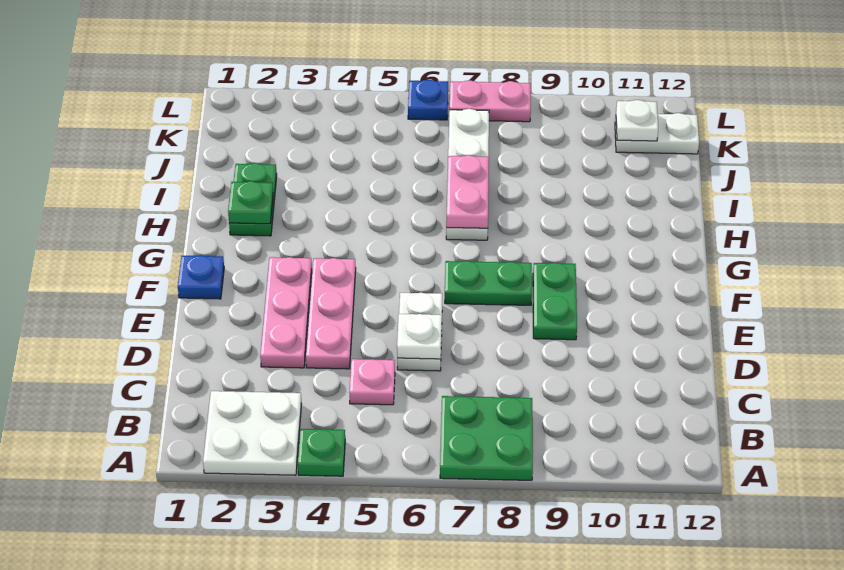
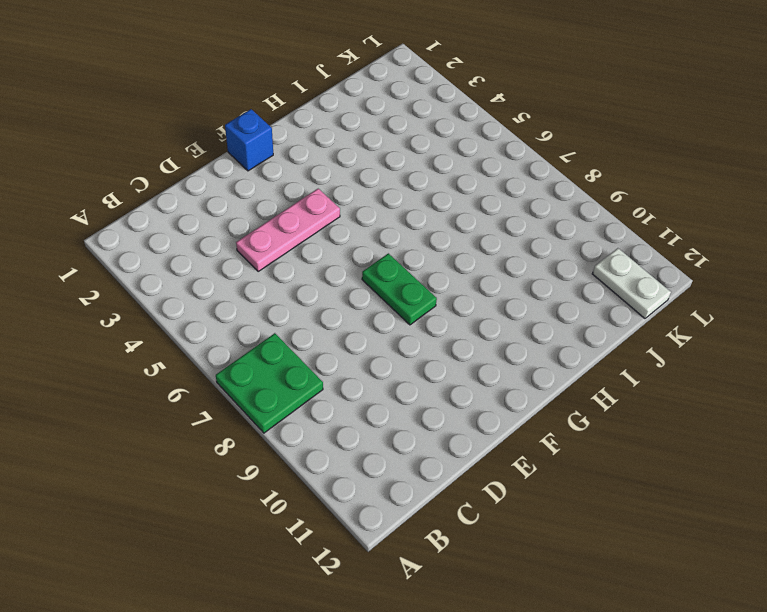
blue brick F1 level 1 -> blue plate F1 level 1
none -> white plate A2:B3 level 1
none -> green plate A4 level 1
none -> pink plate C5 level 1

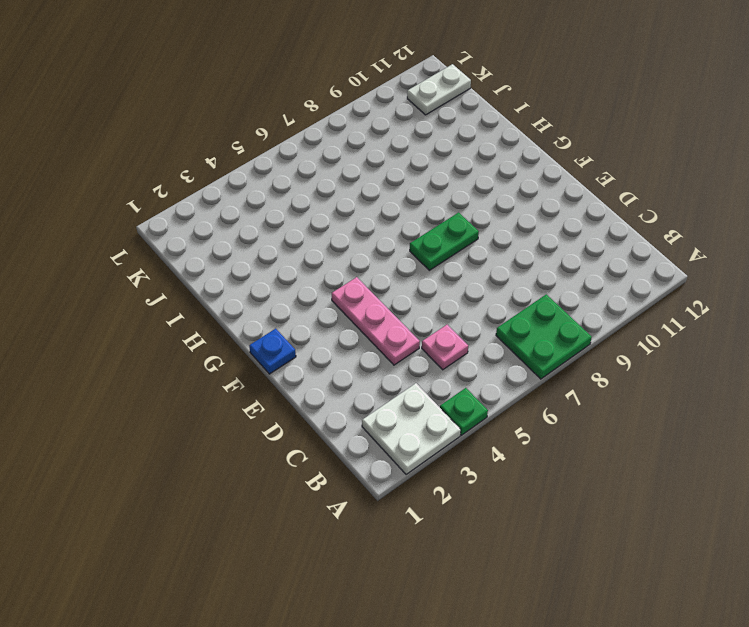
none -> pink plate D3:F3 level 1
none -> white plate D6:E6 level 1
none -> green plate E9:F9 level 1

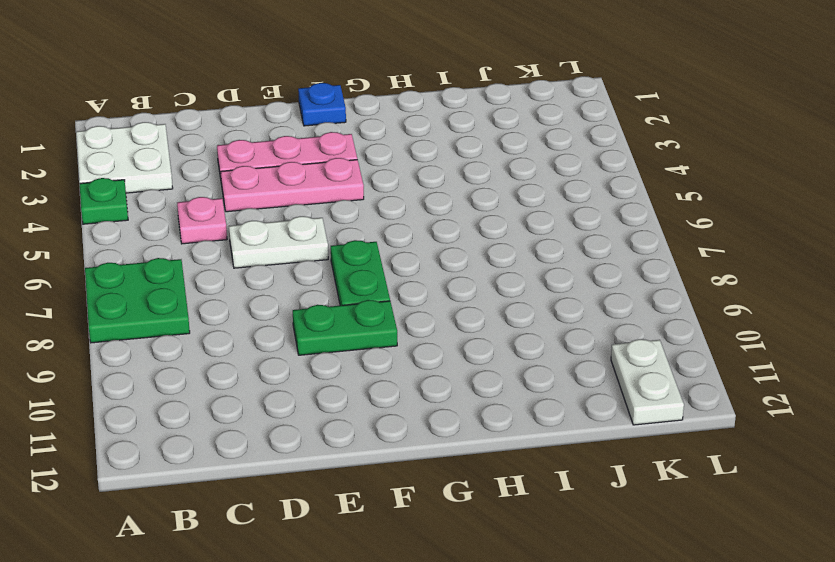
none -> green plate H2:I2 level 1
none -> white plate H7:K7 level 1
none -> blue plate L6 level 1

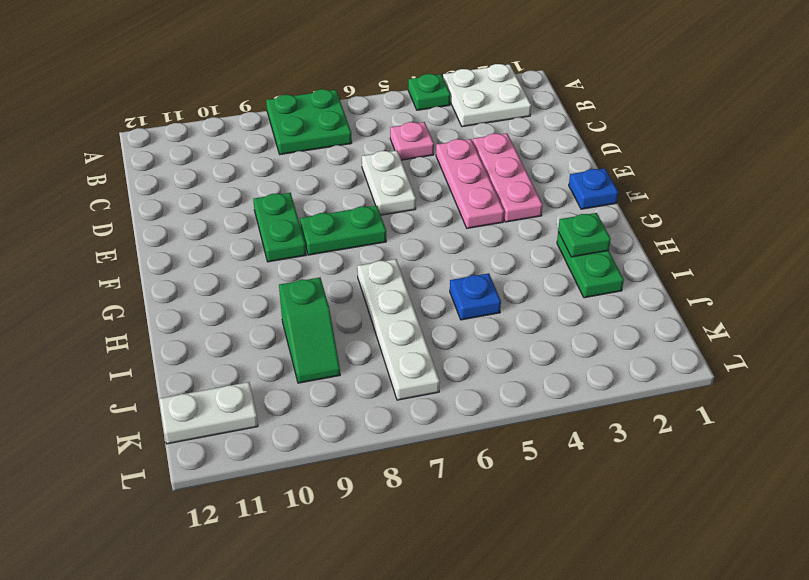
blue plate I5 level 1 -> blue plate L6 level 1
green slope I9:J9 level 1 top I -> none
none -> pink plate L7:L8 level 1
none -> white plate D6 level 2
none -> pink plate H7:I7 level 2

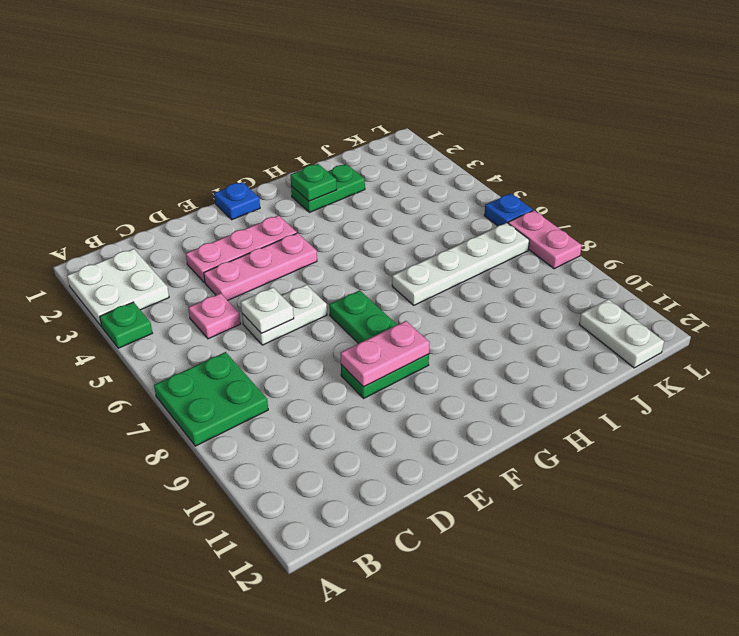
pink plate E9:F9 level 2 -> pink plate H7:I7 level 2
none -> white plate K11 level 2

